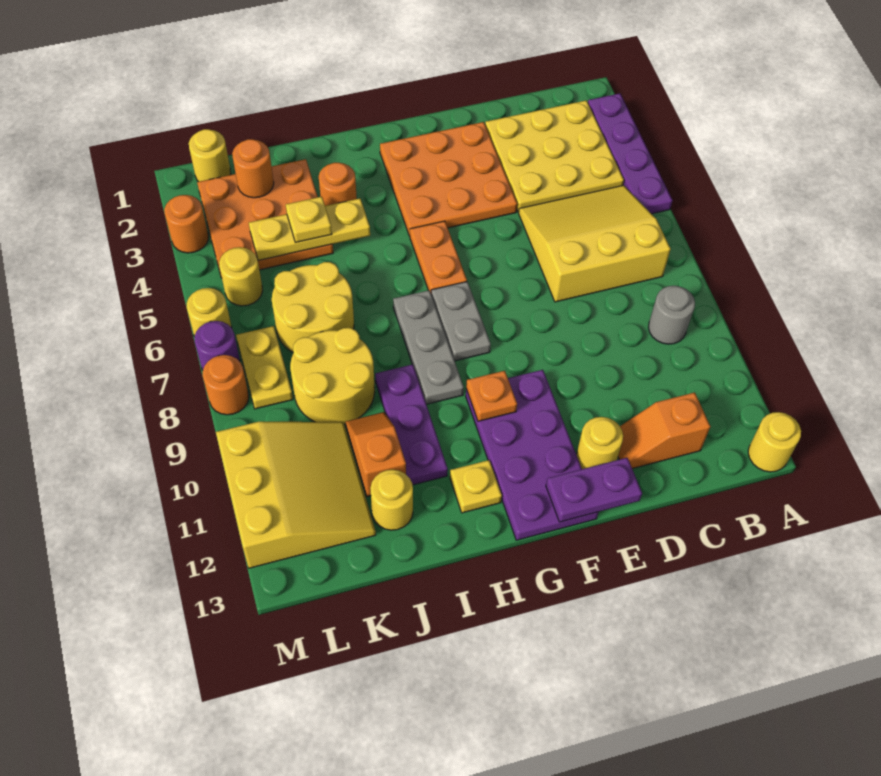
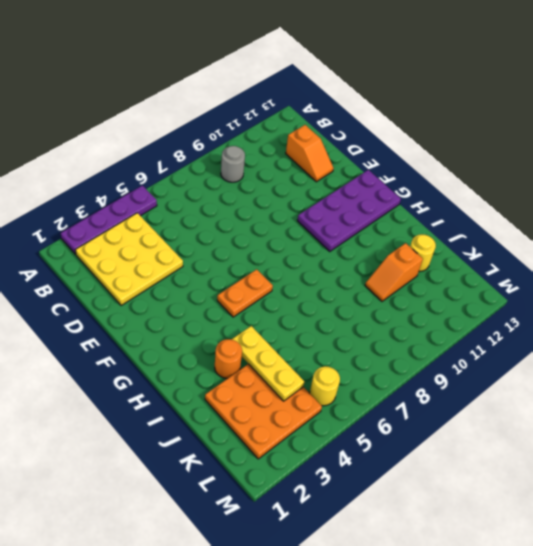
none -> yellow round brick A13 level 1
none -> yellow slope B5:D7 level 1 top 7
none -> orange plate E2:G4 level 1
none -> yellow round brick E12 level 1

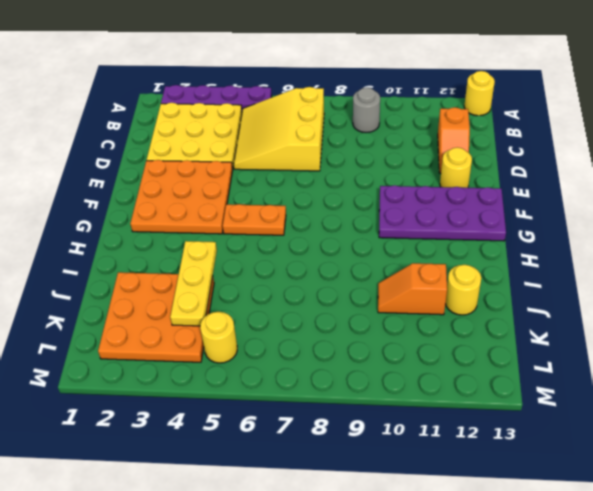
none -> grey plate G7:G8 level 1
none -> grey plate H7:H9 level 1
none -> yellow plate H12 level 1
none -> orange round brick I3 level 1

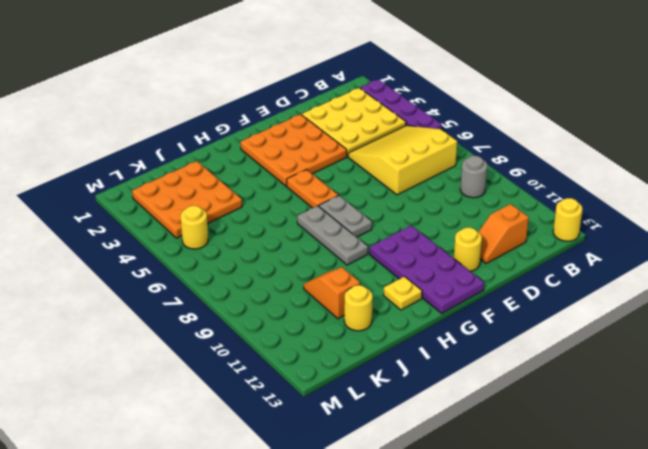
none -> orange round brick I3 level 1
none -> purple plate I9:I11 level 1
none -> yellow round brick J6:K7 level 1
none -> yellow round brick J8:K9 level 1

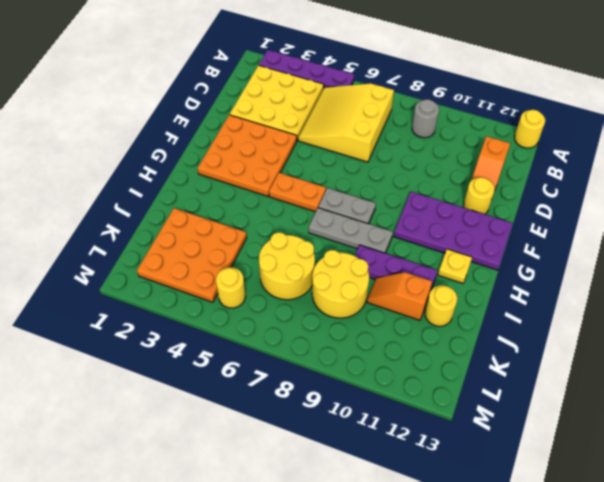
none -> orange round brick I3 level 1
none -> yellow slope K10:M12 level 1 top M
none -> yellow round brick L1 level 1
none -> yellow plate L7:L8 level 1

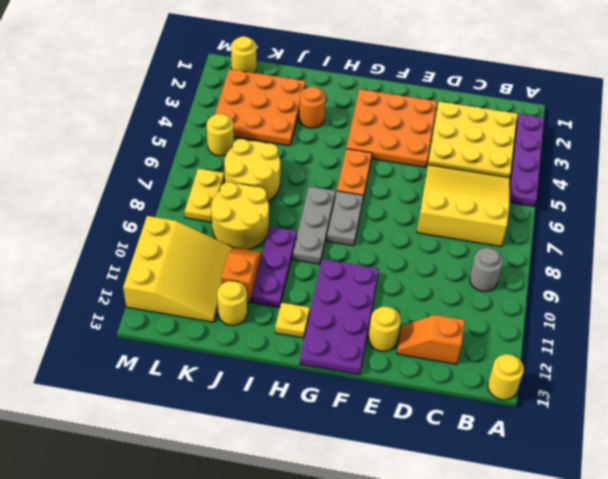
none -> orange round brick M3 level 1
none -> yellow round brick M6 level 1
none -> purple round brick M7 level 1
none -> orange round brick M8 level 1

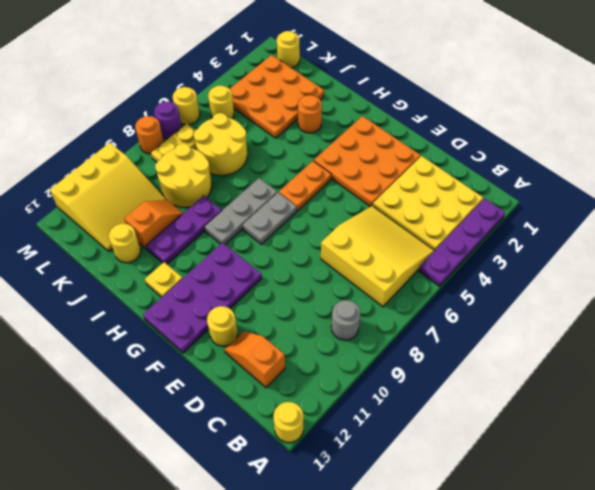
none -> orange round brick M3 level 1
none -> purple plate E13:F13 level 2
none -> orange plate G10 level 2
none -> yellow plate I4:K4 level 2

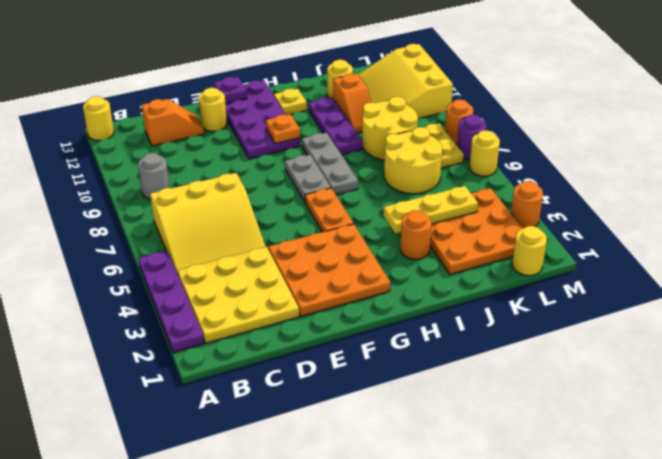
purple plate F13 level 2 -> purple plate E13:F13 level 2
none -> yellow round brick L5 level 1
none -> orange round brick K2 level 2
none -> yellow plate J4 level 3

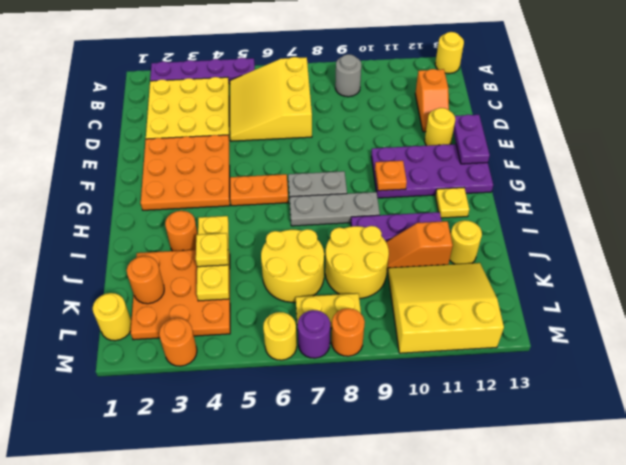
none -> yellow round brick L5 level 1

